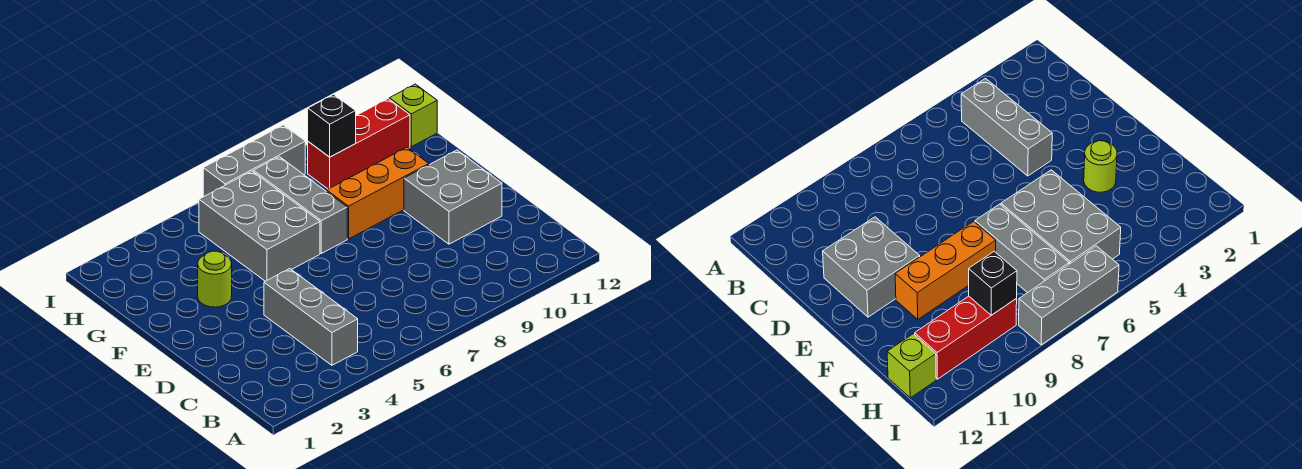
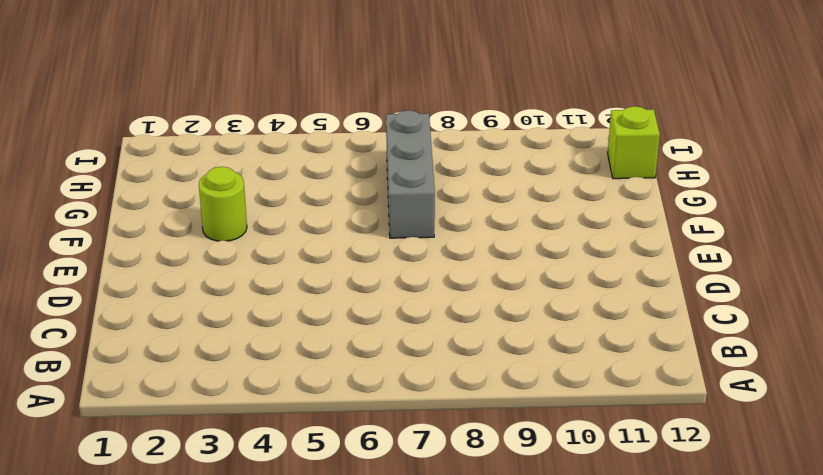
none -> grey brick B4:D4 level 1
none -> grey brick D10:E11 level 1

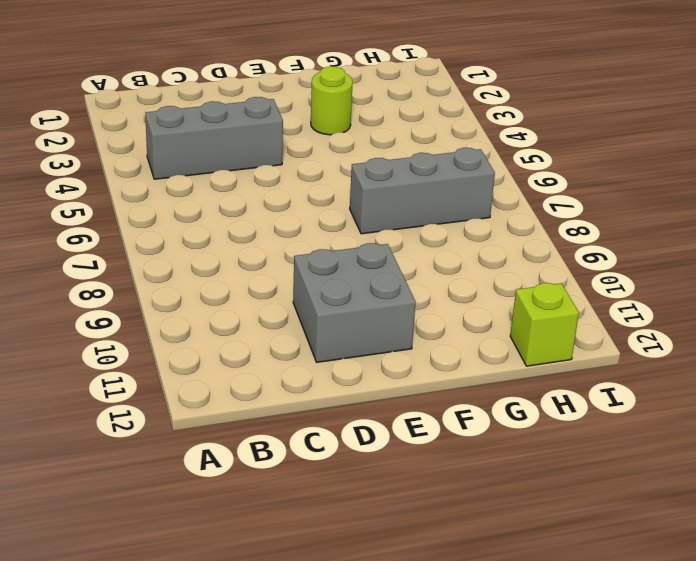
none -> grey brick F5:H6 level 1
none -> orange brick F8:F10 level 1

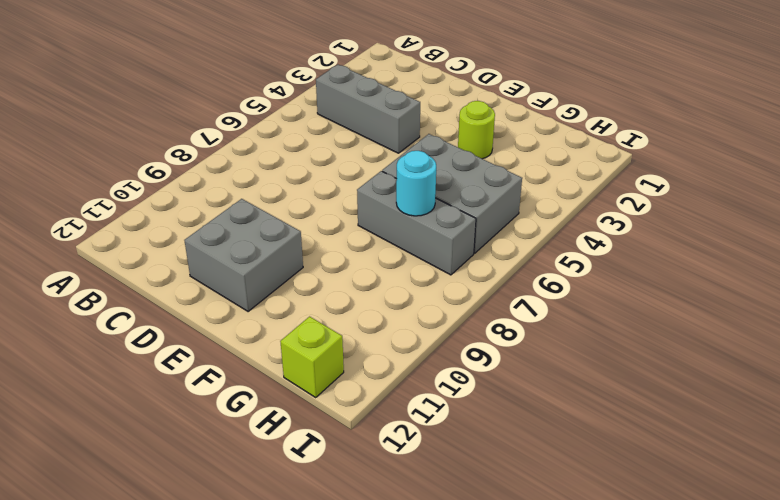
cyan round brick G7 level 2 -> none
none -> orange brick F8:F10 level 1
none -> red brick H9:H11 level 1

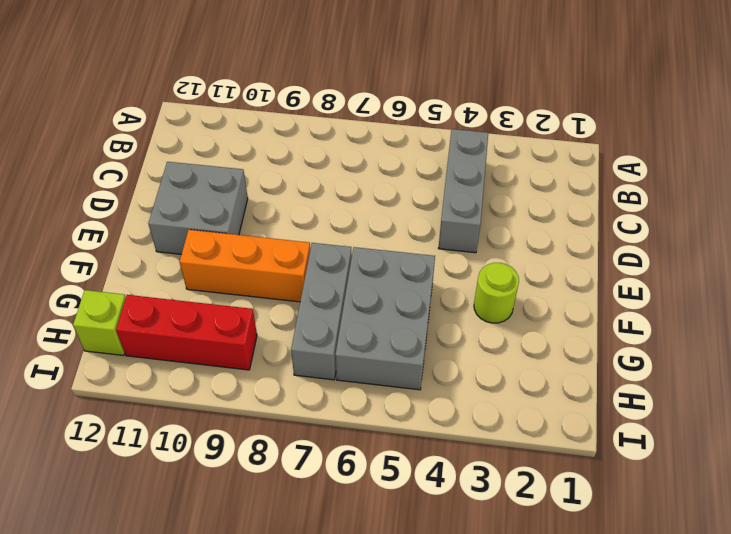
none -> grey brick I6:I8 level 1
none -> black brick H9 level 2

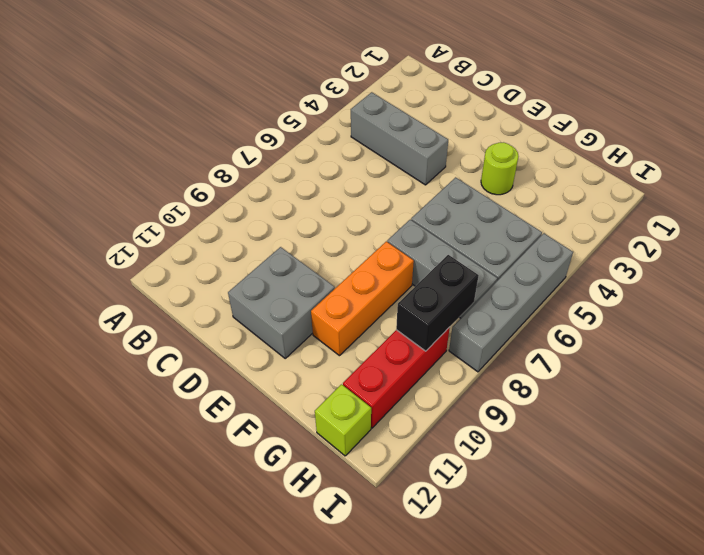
black brick H8:H9 level 2 -> black brick H9 level 2
grey brick I5:I8 level 1 -> grey brick I6:I8 level 1

